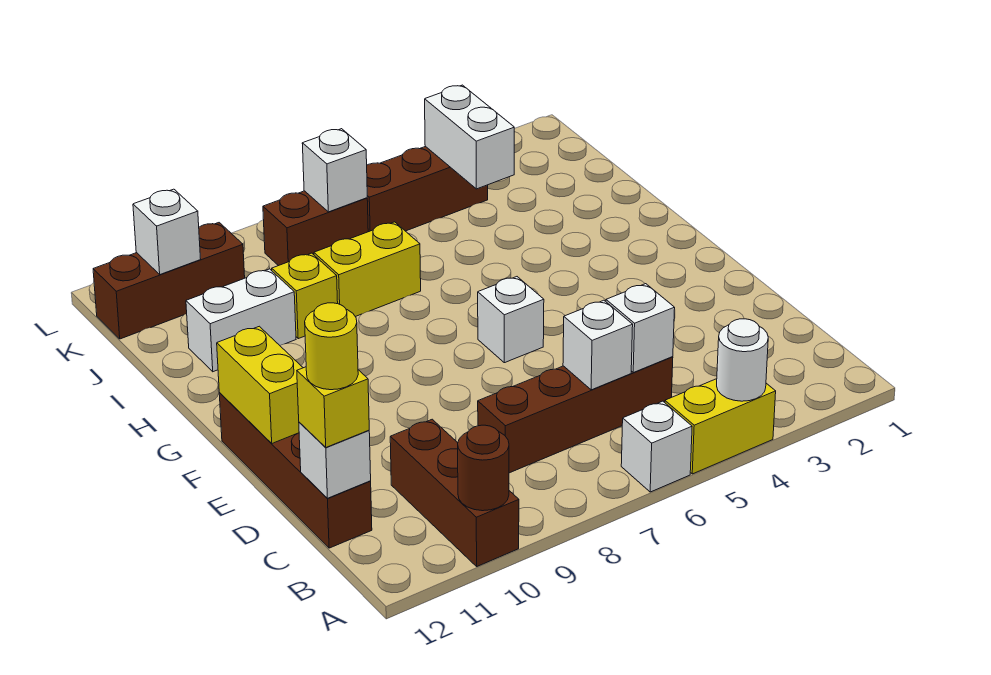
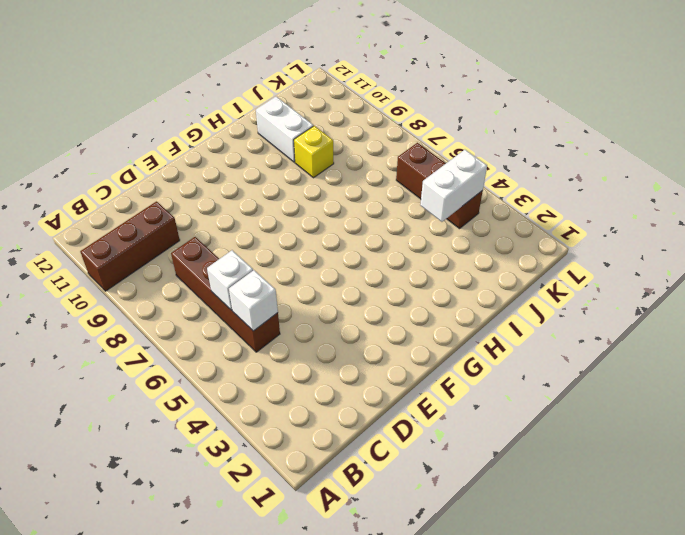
none -> yellow brick A4:A5 level 1
none -> white brick A6 level 1
none -> brown brick C12:F12 level 1

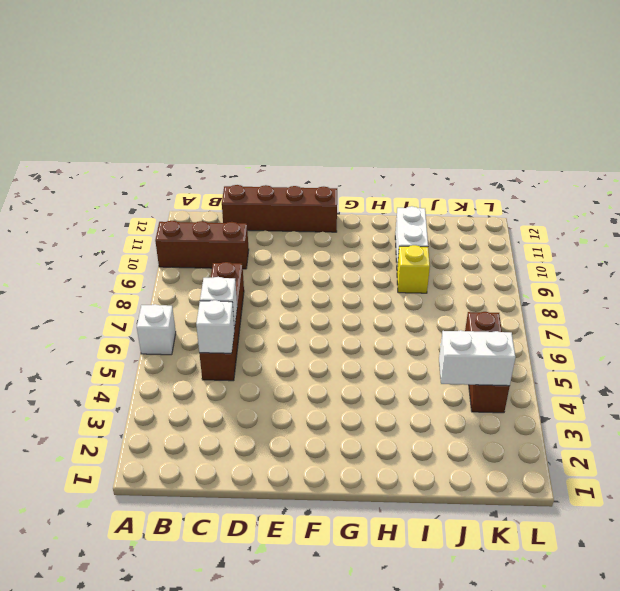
none -> yellow brick A4:A5 level 1
none -> white brick F6 level 1
none -> yellow brick I7:I8 level 1

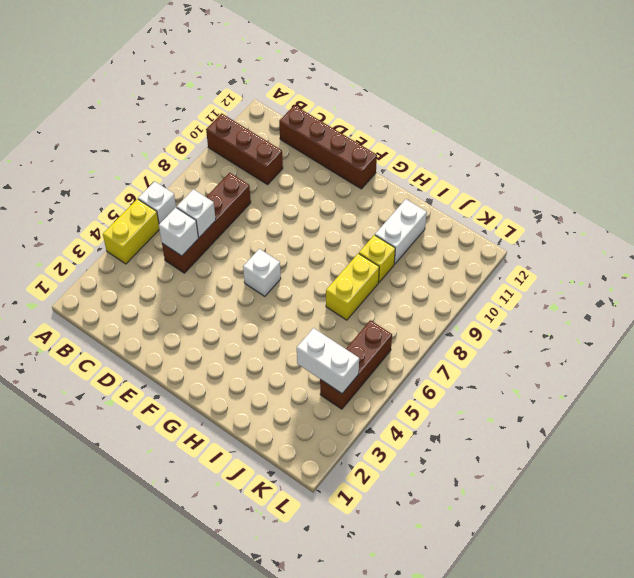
none -> brown brick K7:K8 level 1
none -> brown brick K10:K12 level 1
none -> white round brick A4 level 2

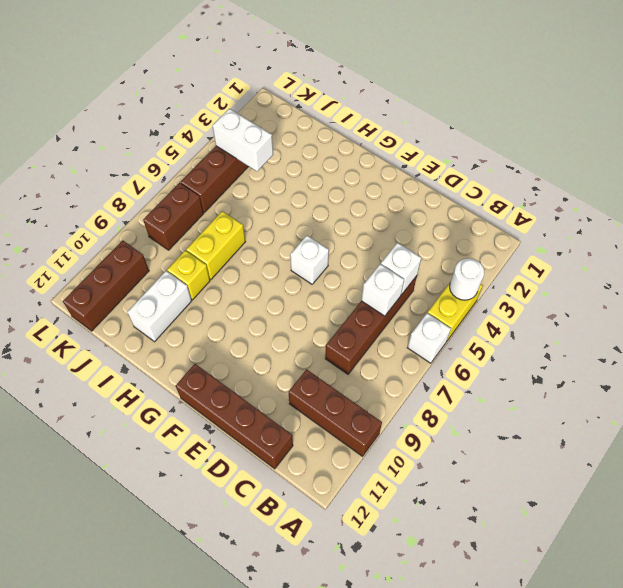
none -> brown round brick A10 level 2
none -> white brick C12 level 2
none -> yellow brick E12:F12 level 2

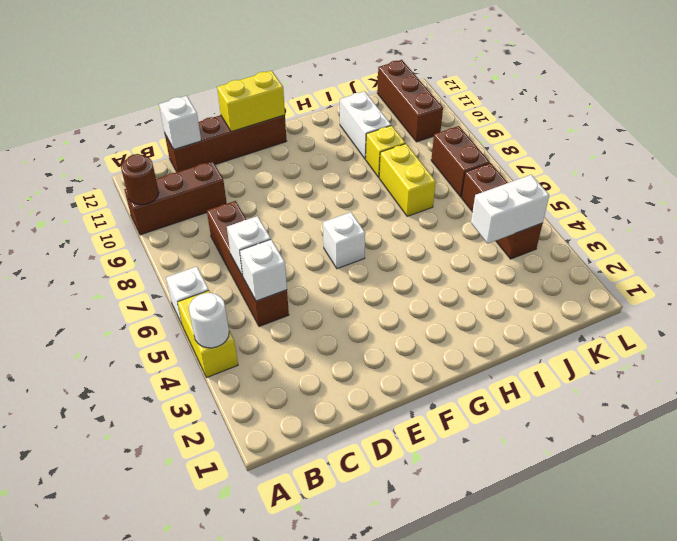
none -> white brick K7 level 2
none -> white brick K11 level 2
none -> yellow brick C12 level 3

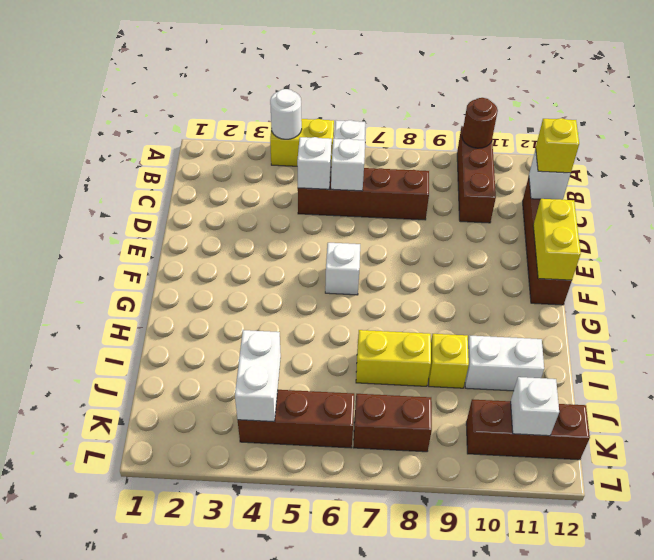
none -> white brick K7 level 2
none -> yellow round brick C12 level 4

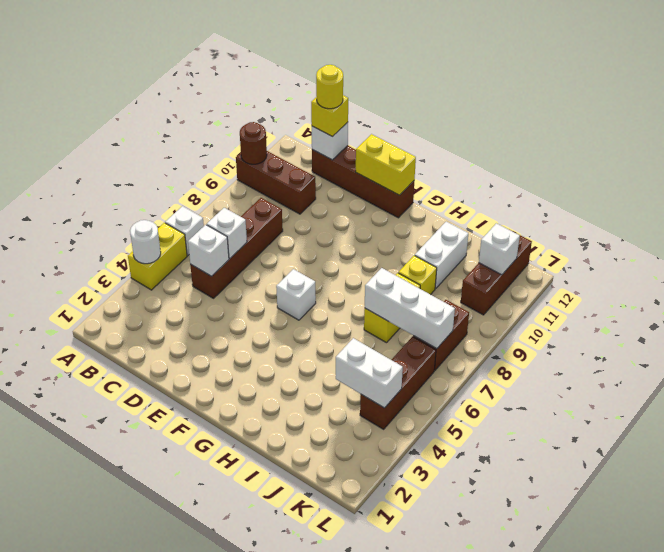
white brick I7:K7 level 2 -> white brick K7 level 2

